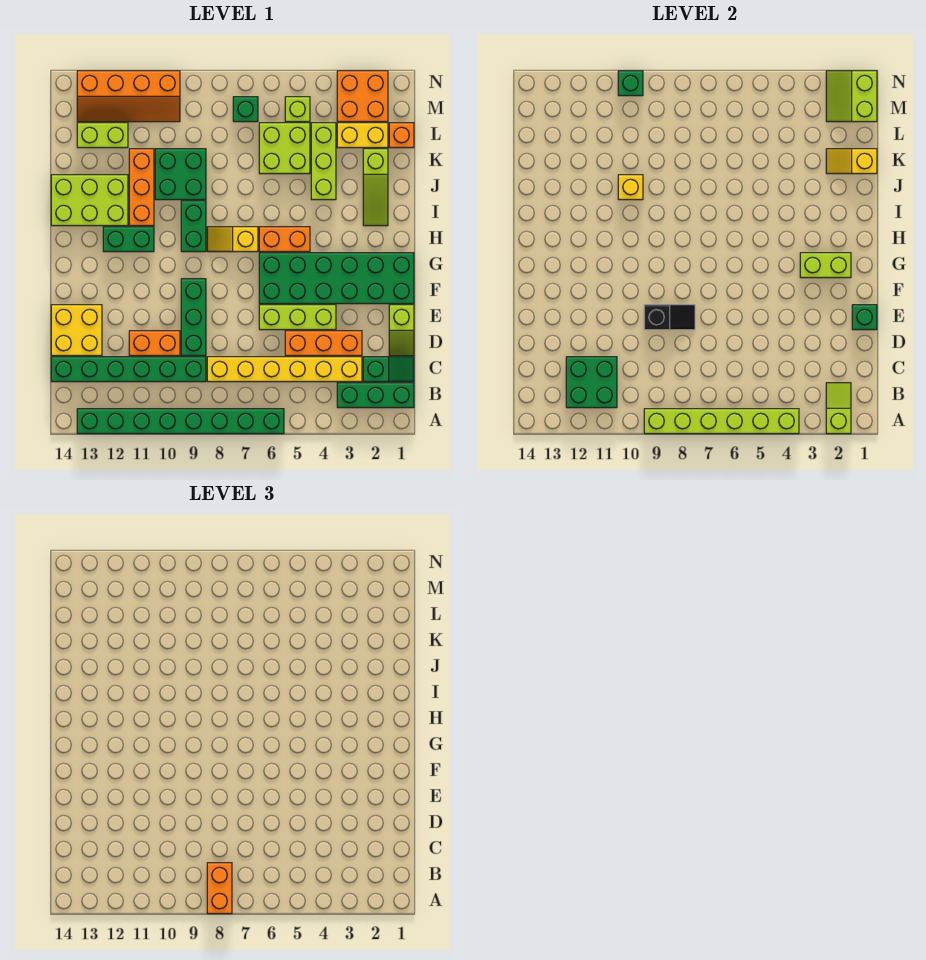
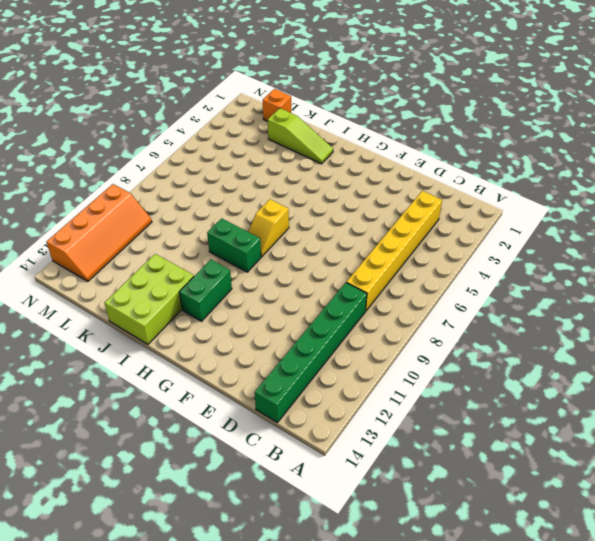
none -> green brick A6:A13 level 1
none -> green brick B1:B3 level 1
none -> green slope C1:C2 level 1 top 2
none -> lime slope D1:E1 level 1 top E

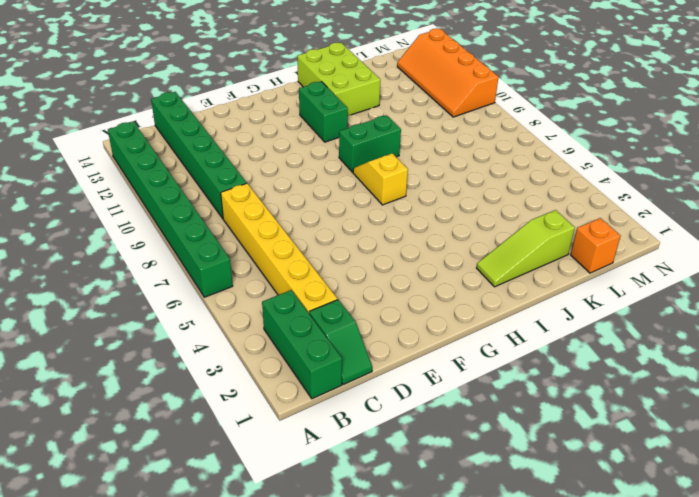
none -> lime slope D1:E1 level 1 top E
none -> orange brick D3:D5 level 1
none -> green brick D9:F9 level 1
none -> orange brick D10:D11 level 1

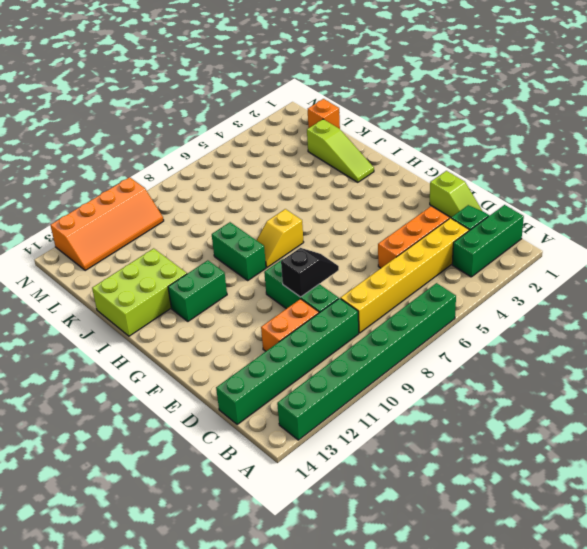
none -> yellow brick D13:E14 level 1
none -> lime brick E4:E6 level 1
none -> green brick F1:G6 level 1
none -> orange brick H5:H6 level 1

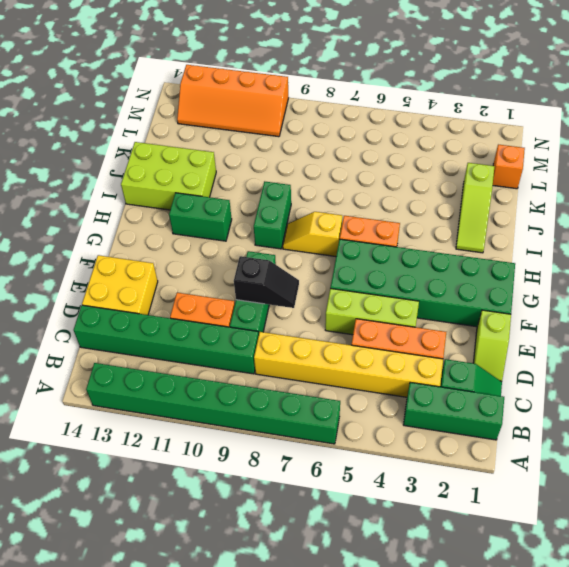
none -> orange brick I11:K11 level 1
none -> lime brick J4:L4 level 1
none -> green brick J9:K10 level 1
none -> lime brick K5:L6 level 1

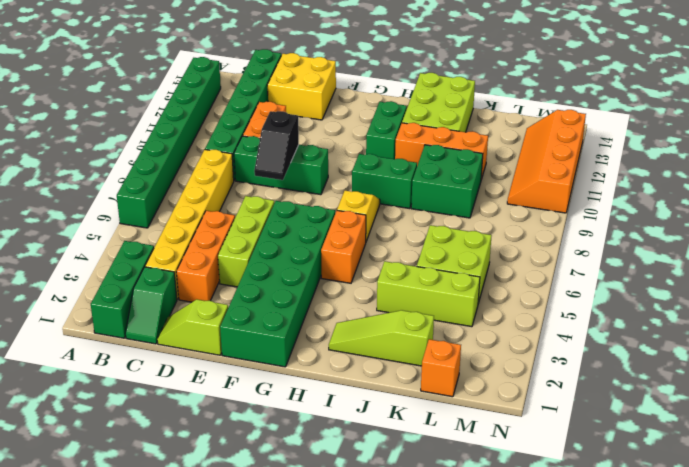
none -> yellow brick L2:L3 level 1
none -> lime brick L12:L13 level 1
none -> orange brick M2:N3 level 1
none -> lime brick M5 level 1

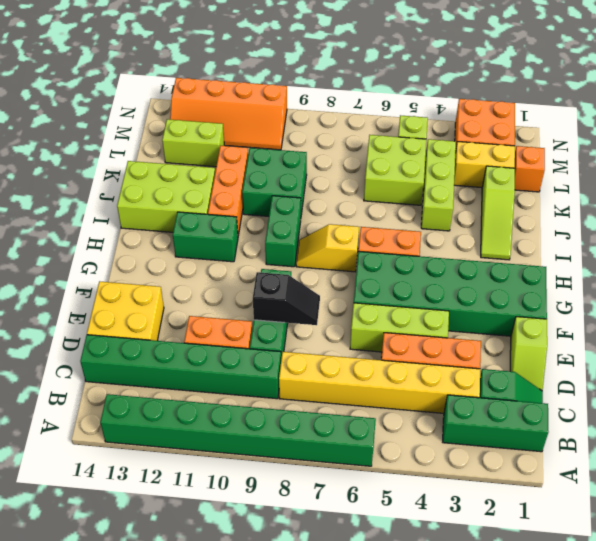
none -> green brick M7 level 1
none -> lime slope A2:B2 level 2 top A
none -> lime brick A4:A9 level 2
none -> green brick B11:C12 level 2

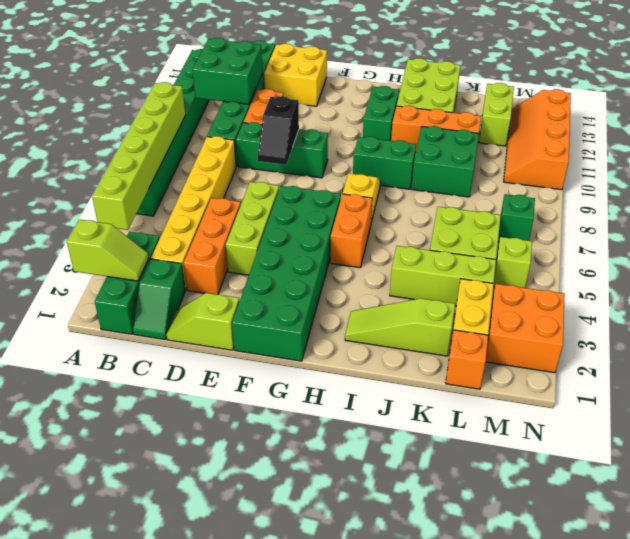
none -> green brick E1 level 2
none -> lime brick G2:G3 level 2
none -> yellow brick J10 level 2
none -> yellow slope K1:K2 level 2 top 1

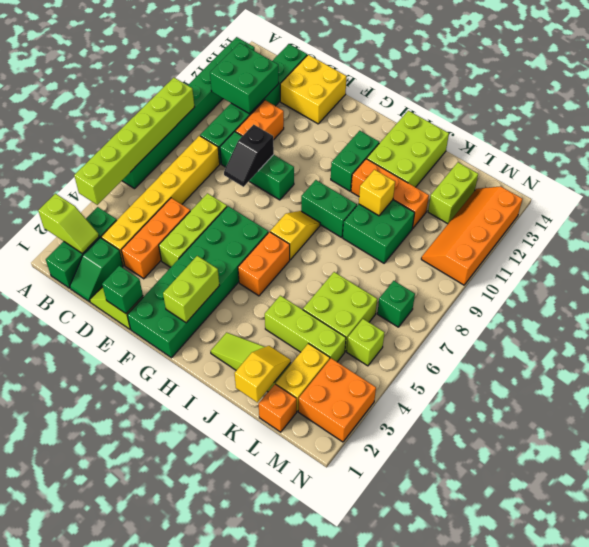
none -> lime slope M1:N2 level 2 top 1
none -> green brick N10 level 2
none -> orange brick A8:B8 level 3

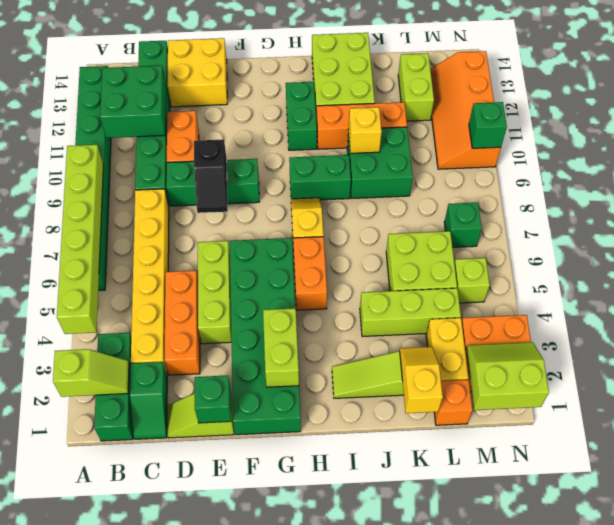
none -> orange brick A8:B8 level 3

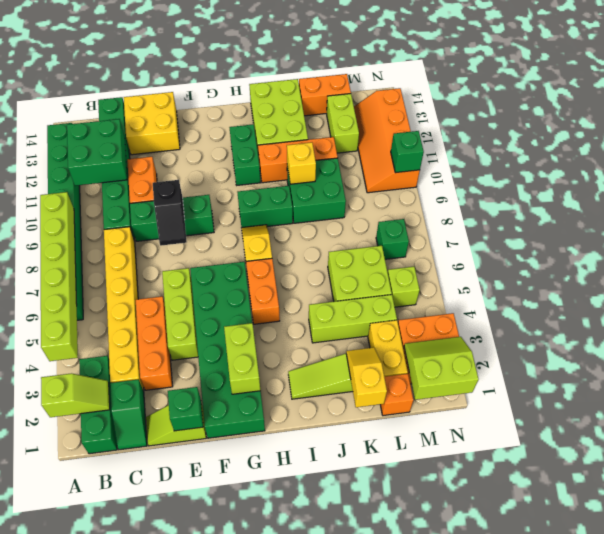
orange brick K14:L14 level 1 -> orange brick A8:B8 level 3

